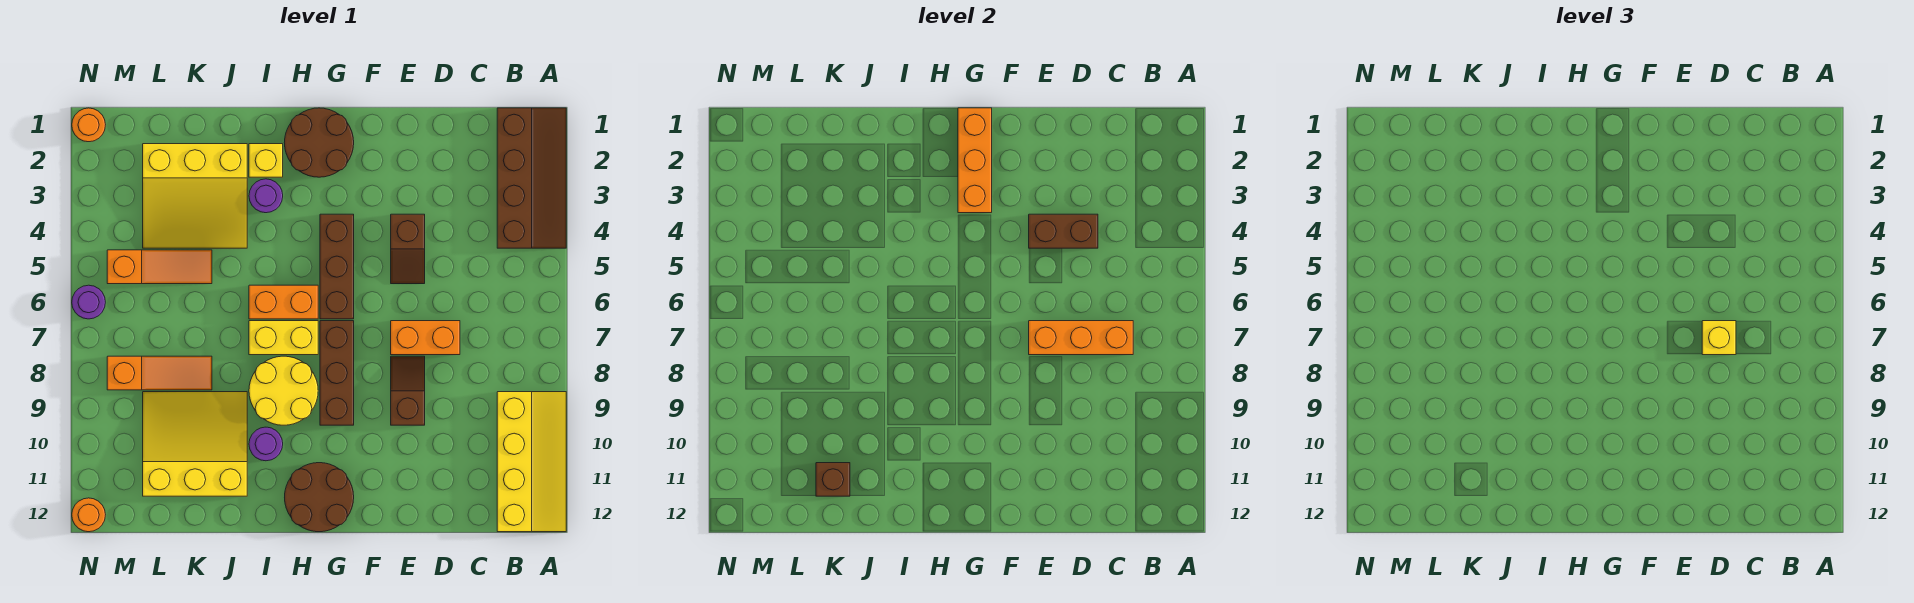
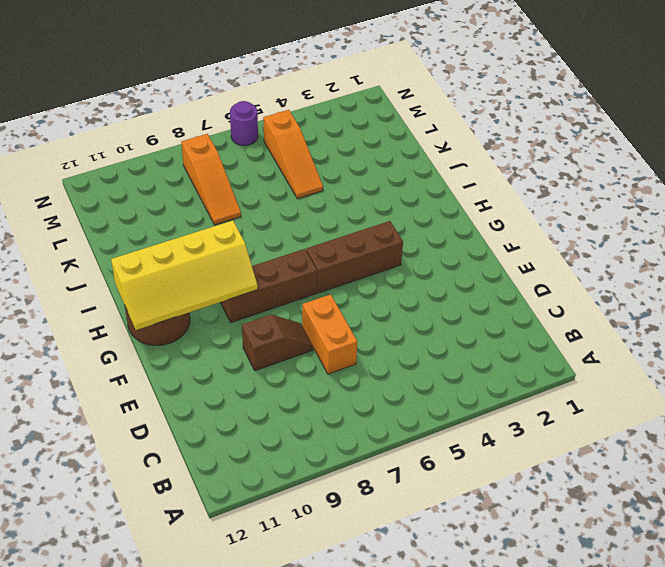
yellow slope G9:H12 level 2 top H -> yellow slope A9:B12 level 1 top B
none -> brown slope A1:B4 level 1 top B
none -> brown slope E4:E5 level 1 top 4
none -> brown round brick G1:H2 level 1

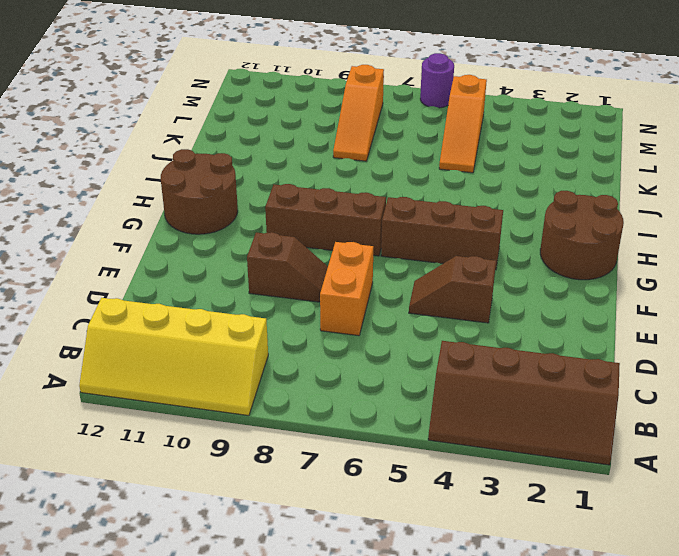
none -> orange brick H6:I6 level 1
none -> yellow brick H7:I7 level 1
none -> yellow round brick H8:I9 level 1

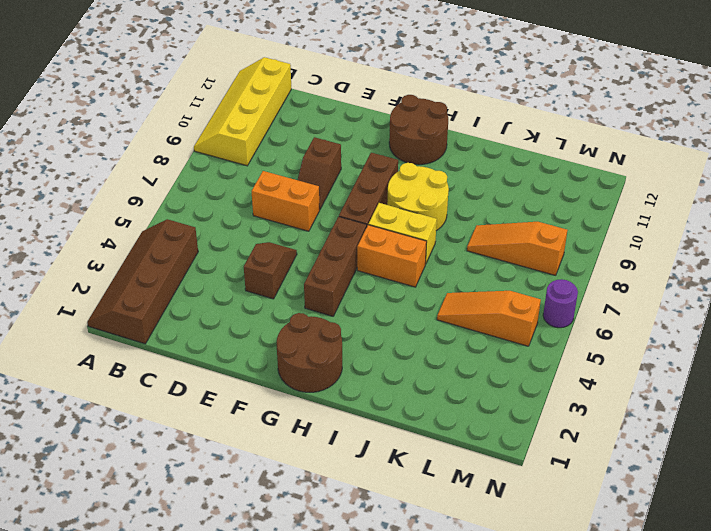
none -> yellow brick I2 level 1
none -> purple round brick I3 level 1
none -> purple round brick I10 level 1

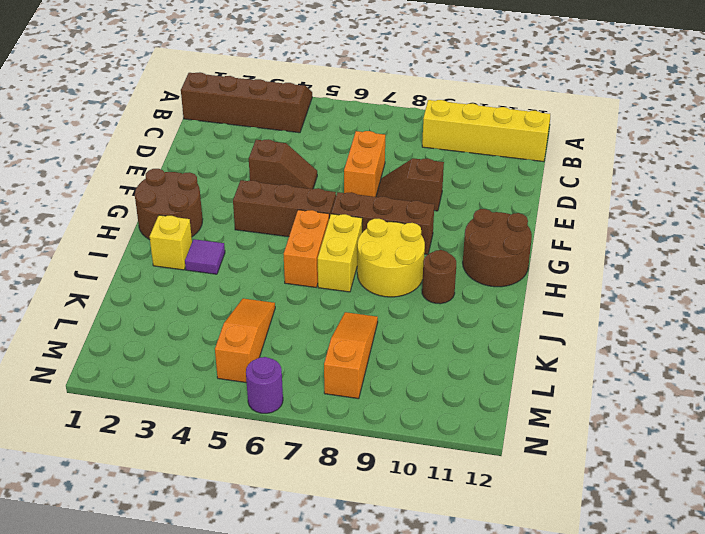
purple tile I3 level 1 -> purple round brick I3 level 1
brown round brick I10 level 1 -> purple round brick I10 level 1
none -> yellow slope J2:L4 level 1 top 2
none -> yellow slope J9:L11 level 1 top 11
none -> orange round brick N1 level 1

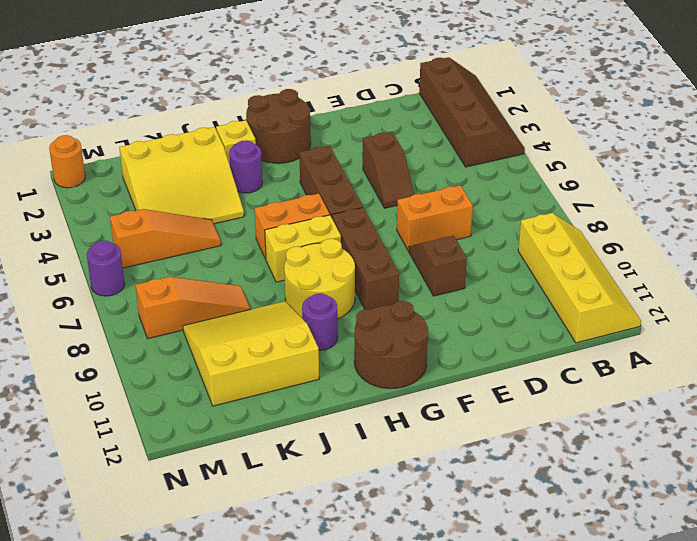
none -> orange round brick N12 level 1
none -> orange brick C7:E7 level 2
none -> brown brick D4:E4 level 2

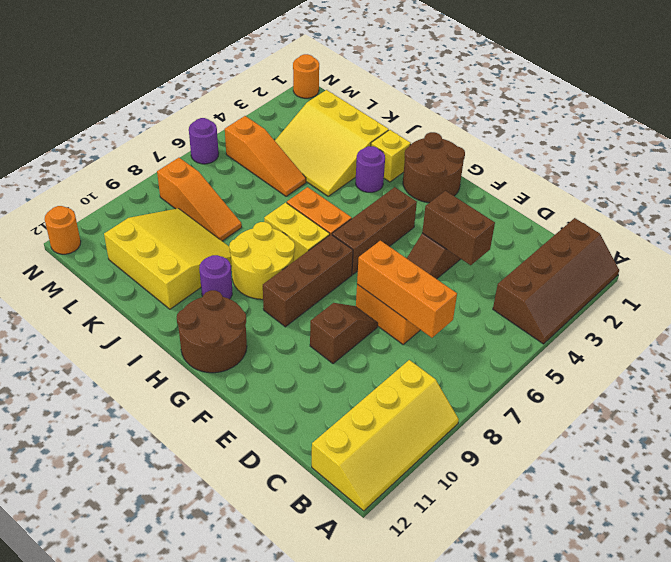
none -> orange brick G1:G3 level 2
none -> brown brick K11 level 2
none -> yellow brick D7 level 3

